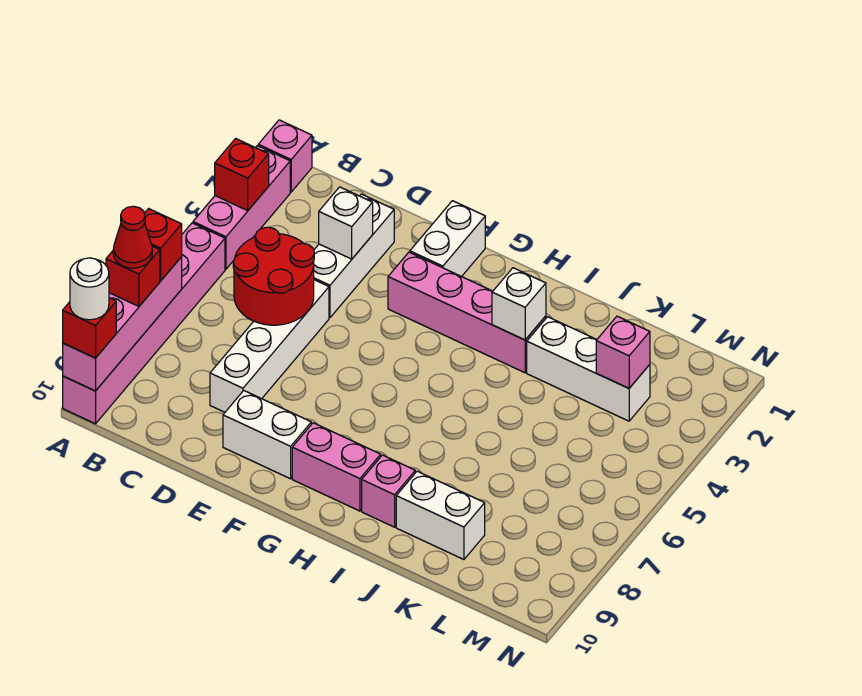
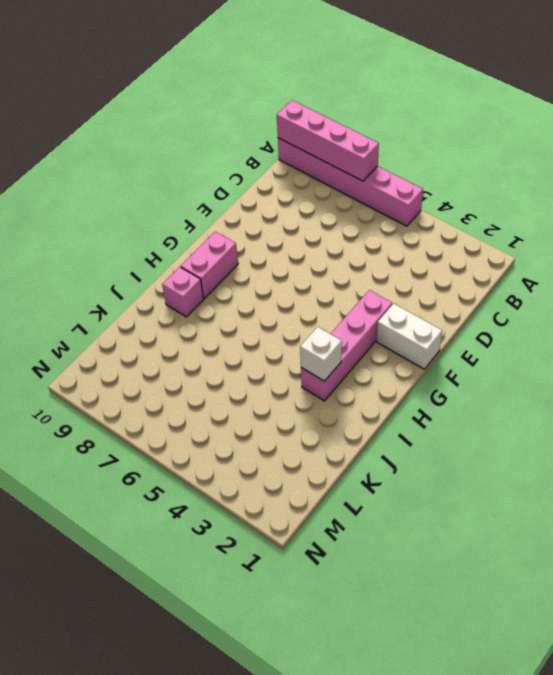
none -> pink brick A1 level 1
none -> pink brick A2:A4 level 1
none -> white brick D2:D4 level 1

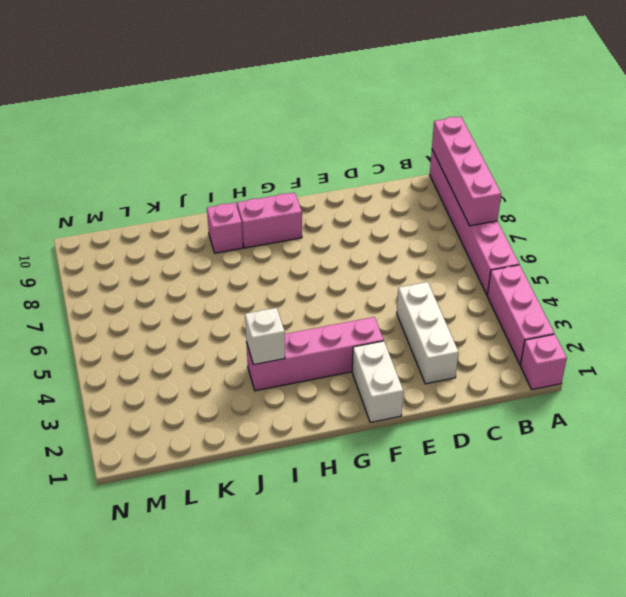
none -> white brick D5:D8 level 1
none -> white brick E9:F9 level 1
none -> white brick J3:L3 level 1

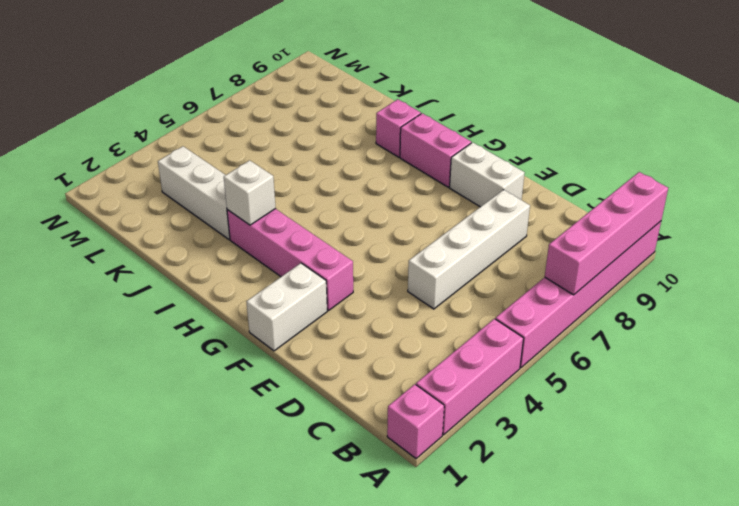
none -> white brick D2:D4 level 1
none -> white brick J9:K9 level 1
none -> red brick A3 level 2

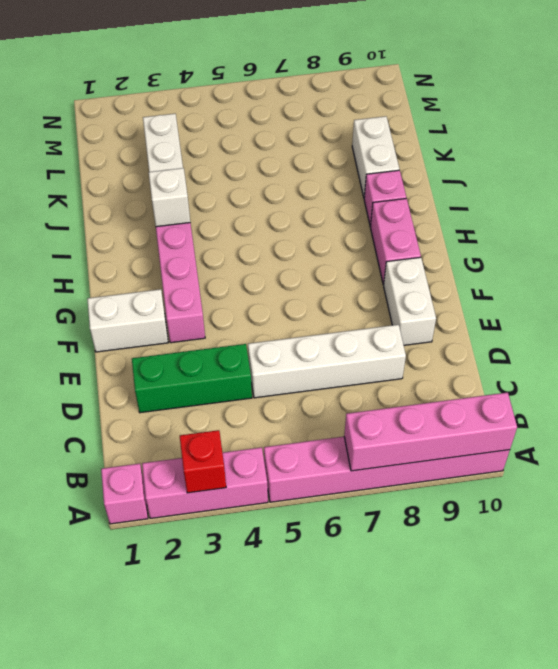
green brick D2:D4 level 1 -> white brick D2:D4 level 1
none -> red round brick C5:D6 level 2
none -> white brick D3 level 2
none -> pink brick L3 level 2

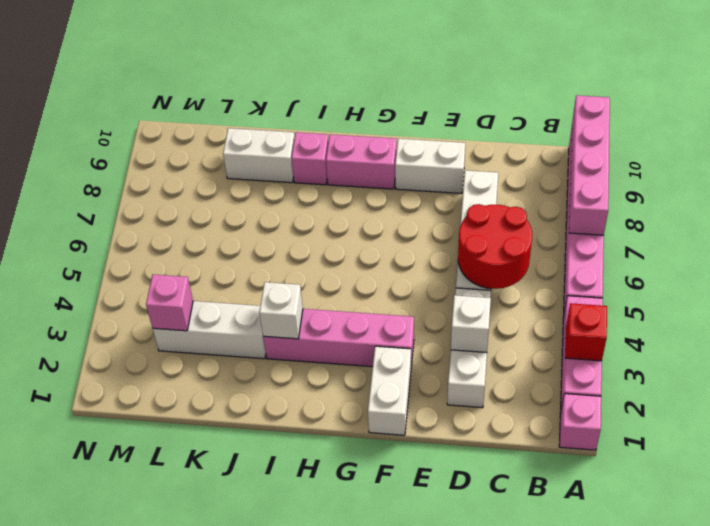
none -> red brick A7 level 3
none -> red brick A8 level 3
none -> red brick A10 level 3

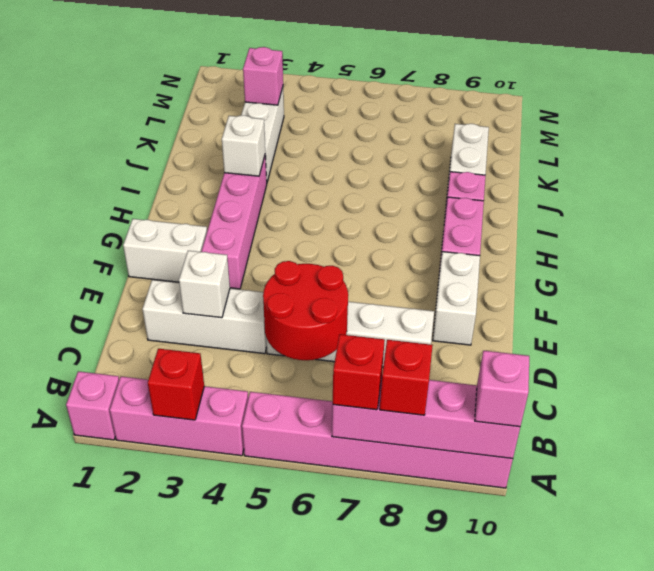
pink brick A10 level 3 -> red brick A10 level 3
none -> red cone A8 level 4
none -> white round brick A10 level 4

